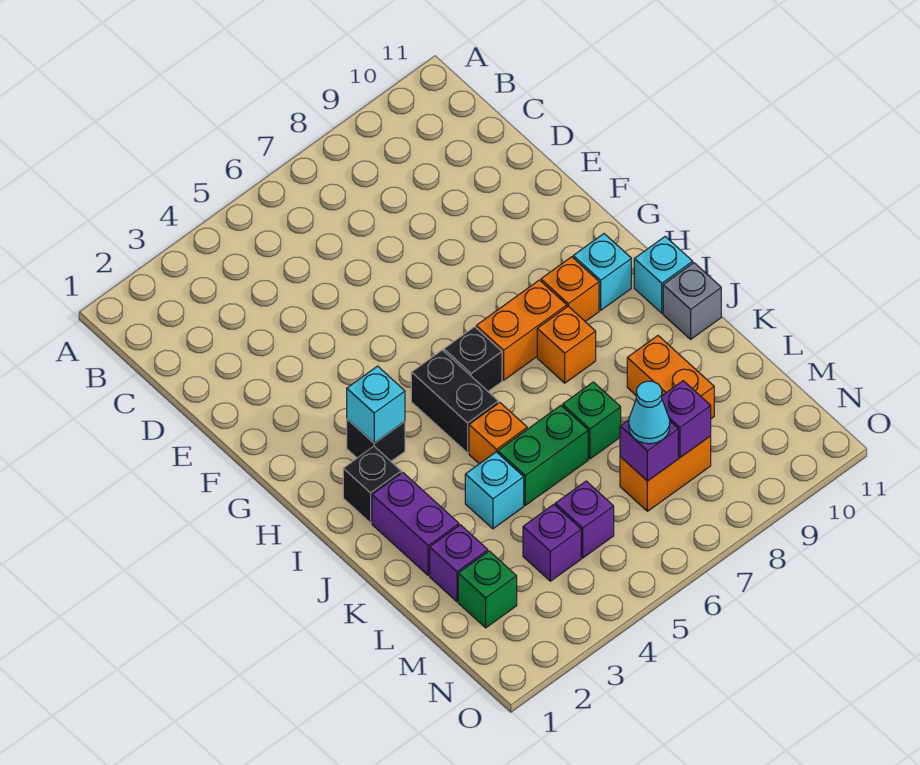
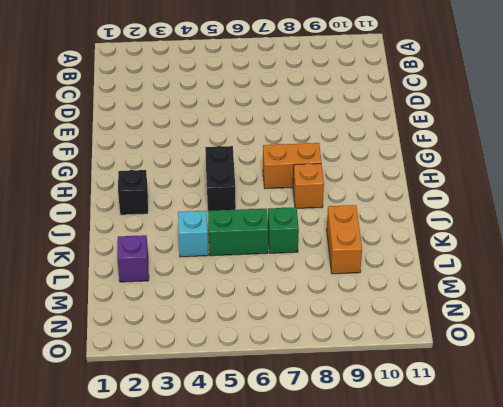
none -> black brick H3 level 1
none -> black brick H6 level 1
none -> orange brick H9 level 1

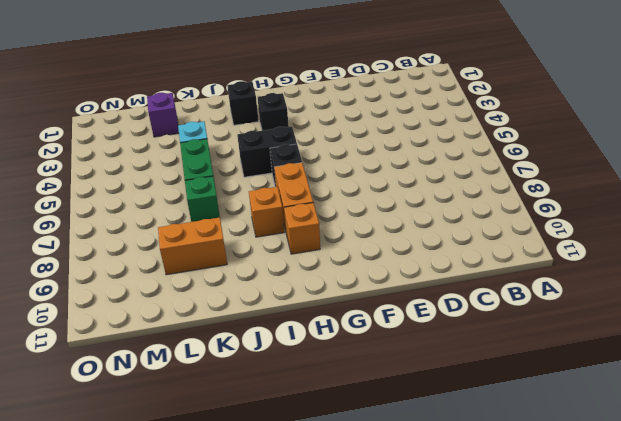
none -> cyan brick H10 level 1
none -> cyan brick I11 level 1
none -> purple brick J2:K2 level 1

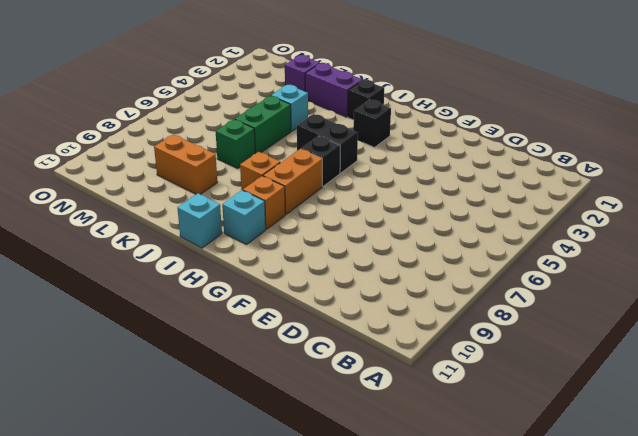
none -> orange brick J5 level 1
none -> grey brick J11 level 1
none -> green brick M2 level 1

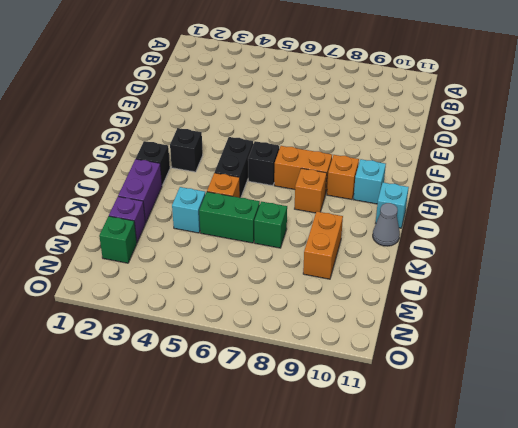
grey cone J11 level 1 -> grey brick J11 level 1
none -> purple brick M4 level 1
none -> purple brick M5 level 1
none -> orange brick M7:M8 level 1

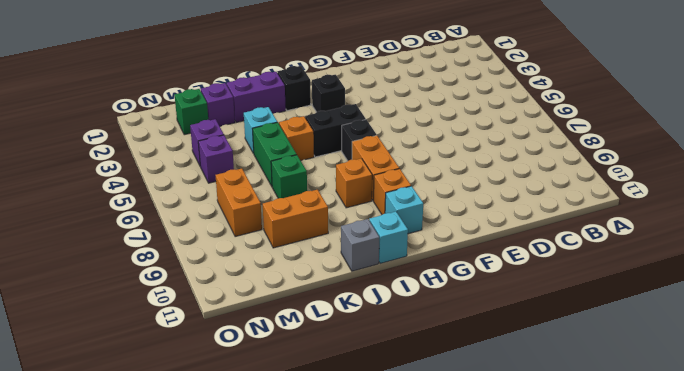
none -> cyan brick H3 level 2
none -> purple brick M7 level 2
none -> purple brick M8 level 2

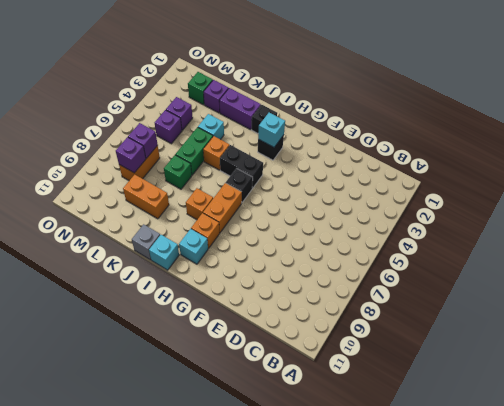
none -> cyan cone M7 level 3

